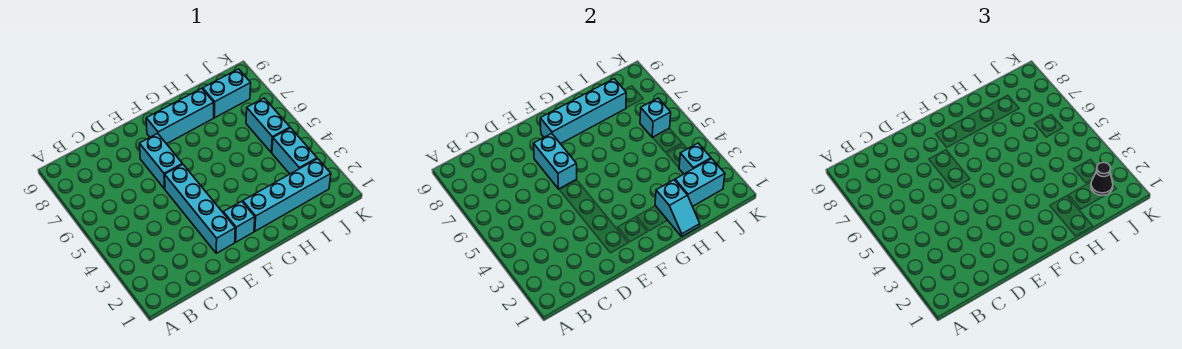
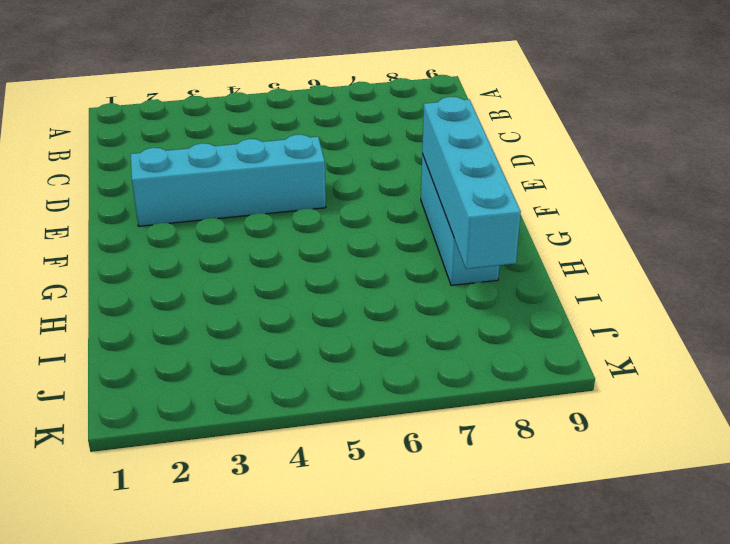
none -> cyan brick E6:E7 level 1
none -> cyan brick F2 level 1
none -> cyan brick G2:J2 level 1

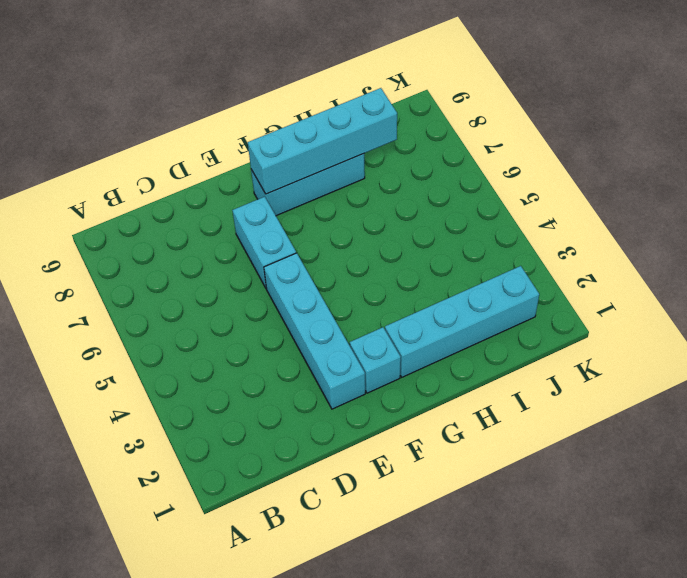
none -> cyan brick I8:J8 level 1
none -> cyan brick J3:J4 level 1
none -> cyan brick J5:J6 level 1

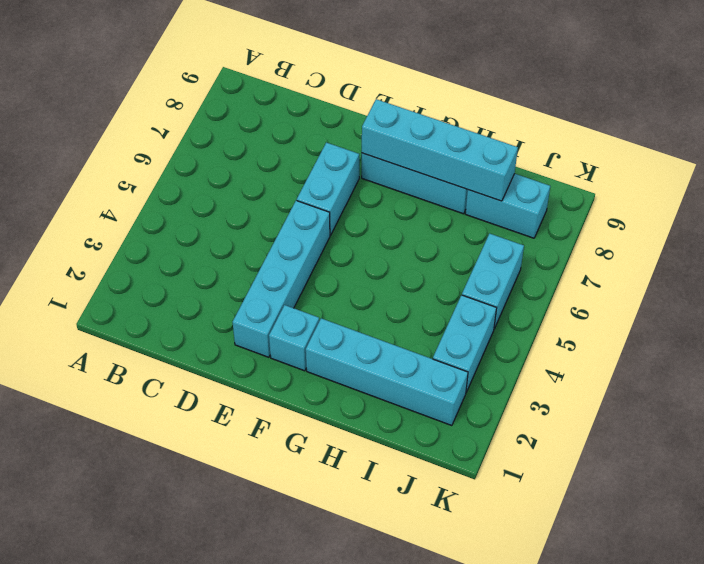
none -> cyan brick E6:E7 level 2
none -> cyan slope H1:H2 level 2 top 2
none -> cyan brick I2:J2 level 2

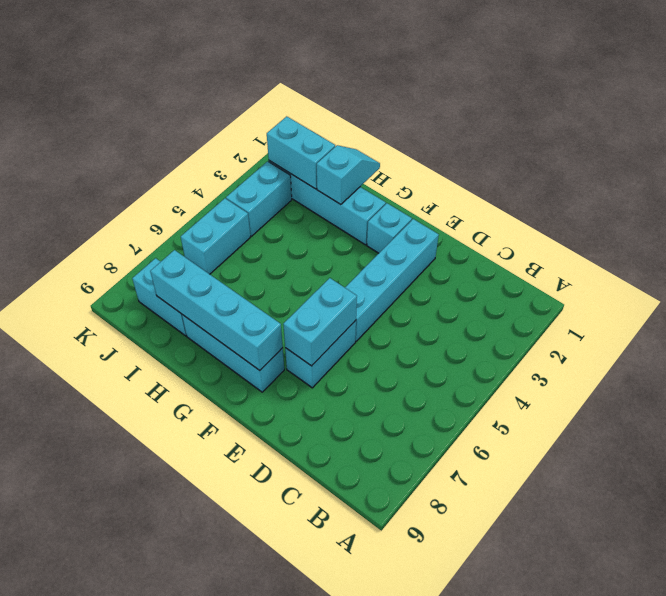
none -> cyan brick J3 level 2
none -> cyan brick J6 level 2
none -> black cone J2 level 3

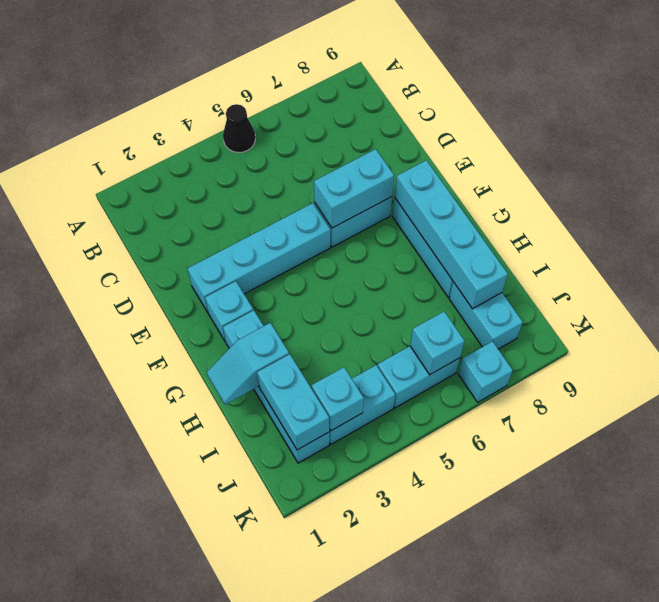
black cone A5 level 1 -> black cone J2 level 3
cyan brick K7 level 1 -> none

